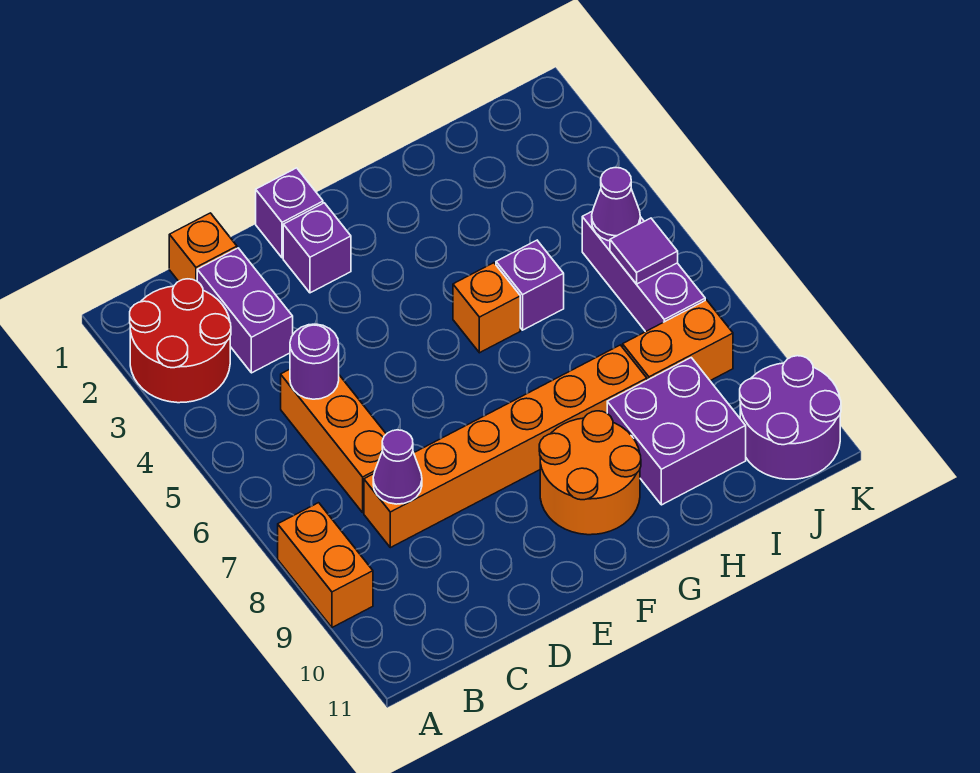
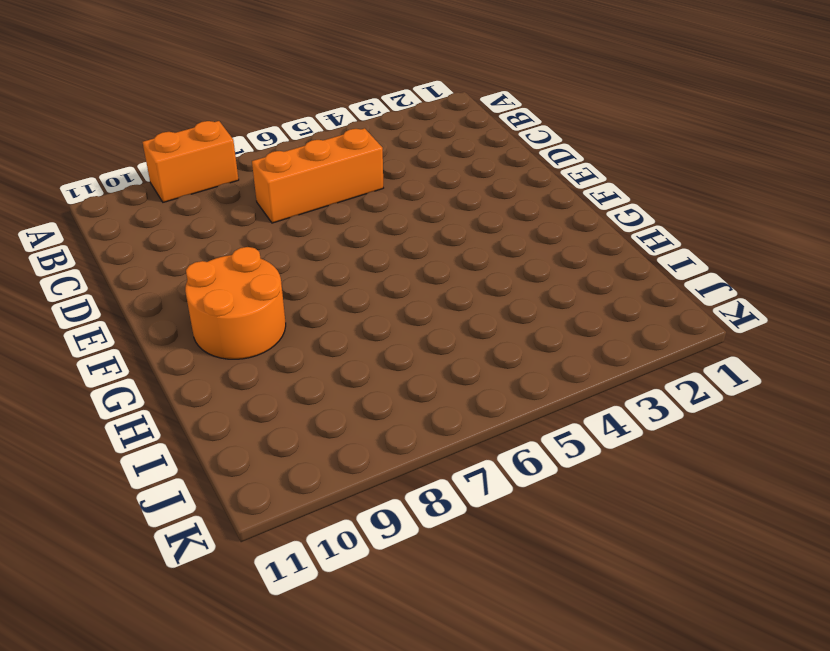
none -> red round brick A2:B3 level 1
none -> orange brick C1 level 1
none -> purple brick C2:C3 level 1

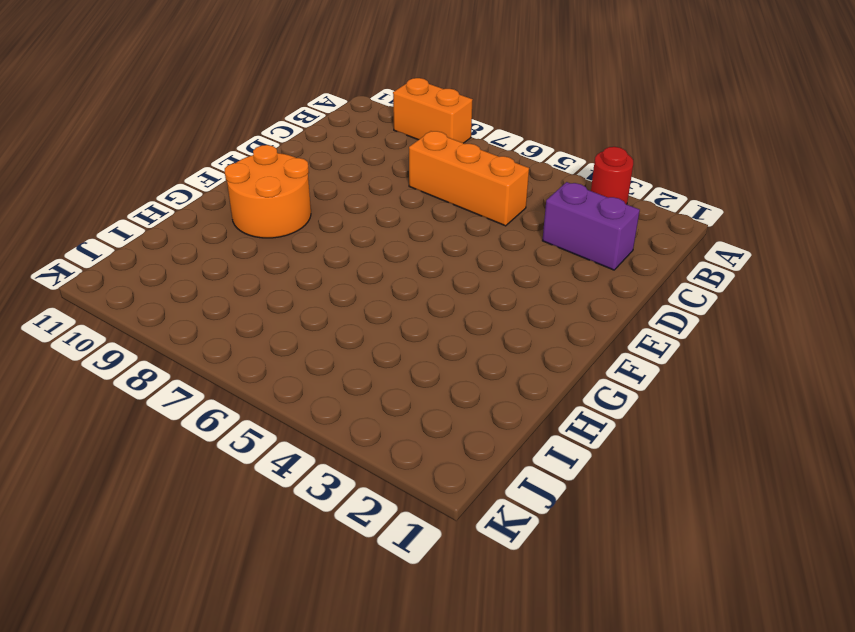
red round brick A3 level 1 -> red round brick A2:B3 level 1
none -> orange brick C1 level 1
none -> orange brick C8:H8 level 1
none -> purple brick E1 level 1

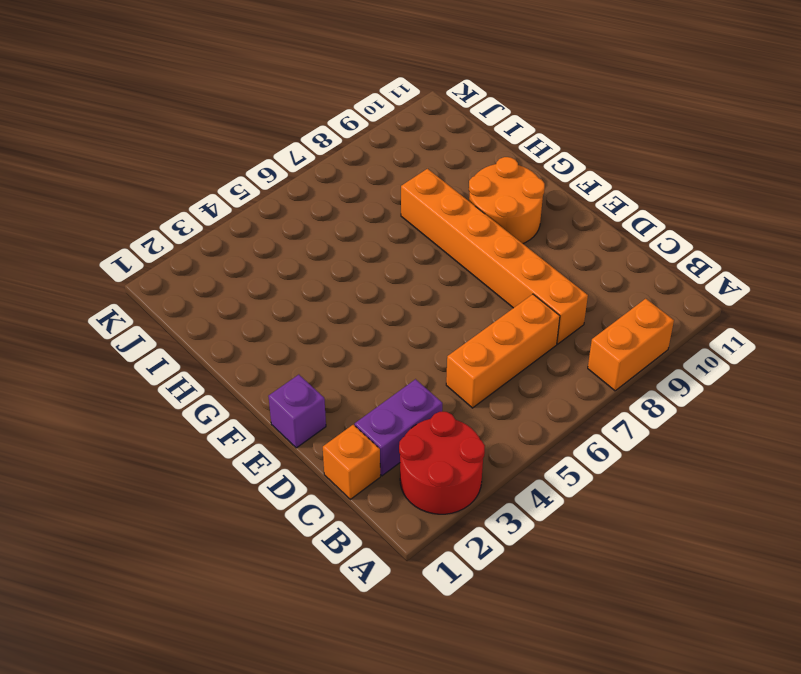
none -> purple brick E2 level 1
none -> orange brick G5 level 1
none -> purple brick H5 level 1

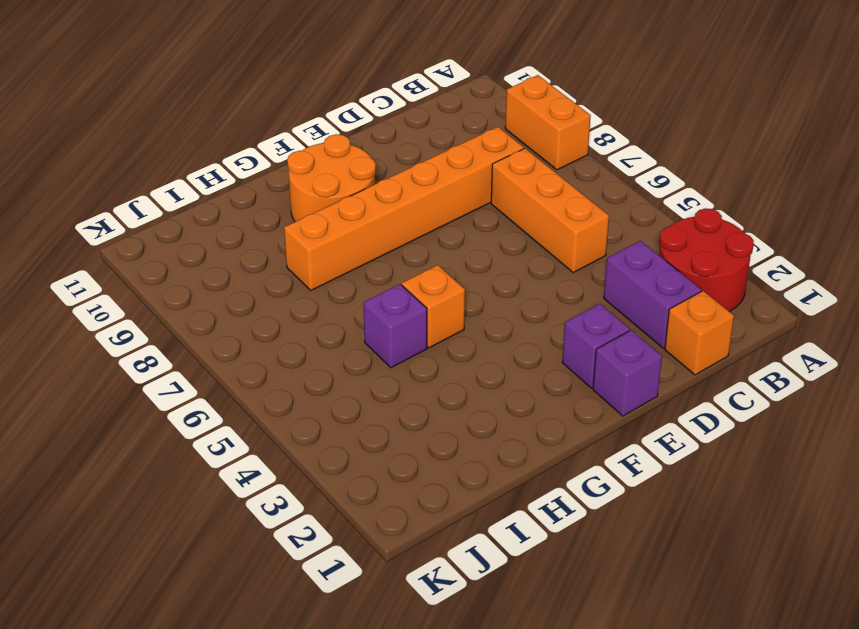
none -> purple brick H9:I10 level 1
none -> orange brick I8:J8 level 1
none -> purple brick J5:J7 level 1

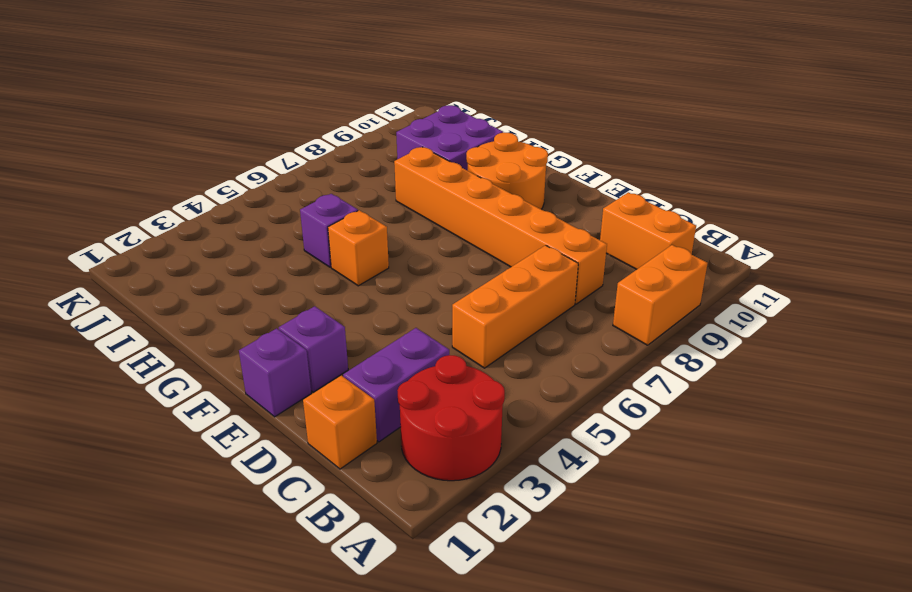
orange brick B10:C10 level 1 -> orange brick I8:J8 level 1
none -> purple brick J5:J7 level 1
none -> purple round brick J10:K11 level 1
none -> purple round brick C5 level 2

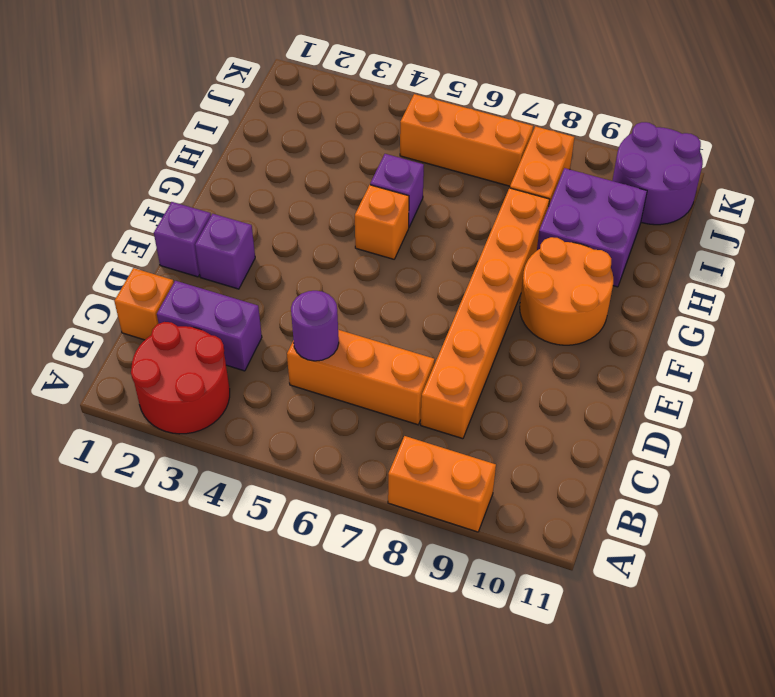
orange brick J5:J7 level 1 -> purple brick J5:J7 level 1
none -> purple cone C8 level 2
none -> purple cone J5 level 2
none -> purple tile J6 level 2

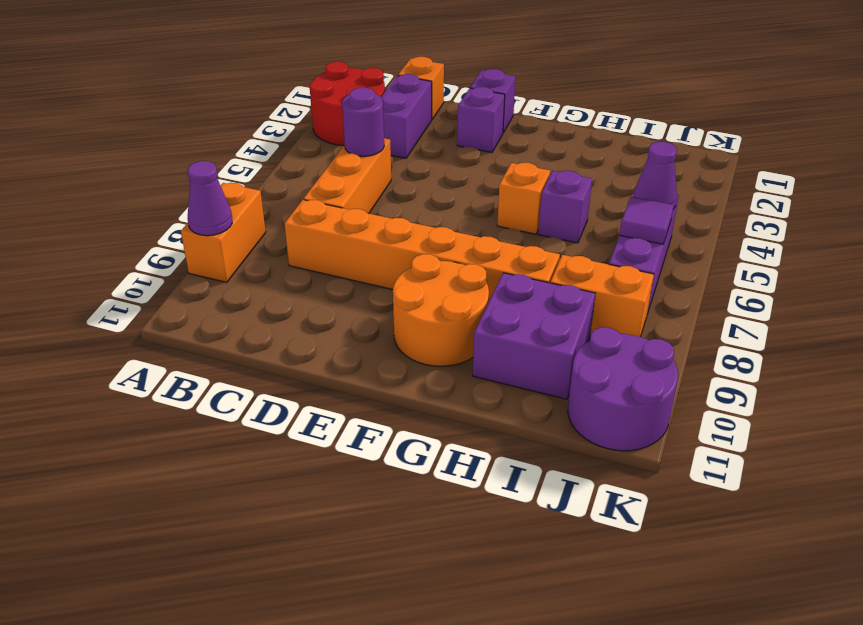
purple cone A9 level 2 -> purple cone C8 level 2

